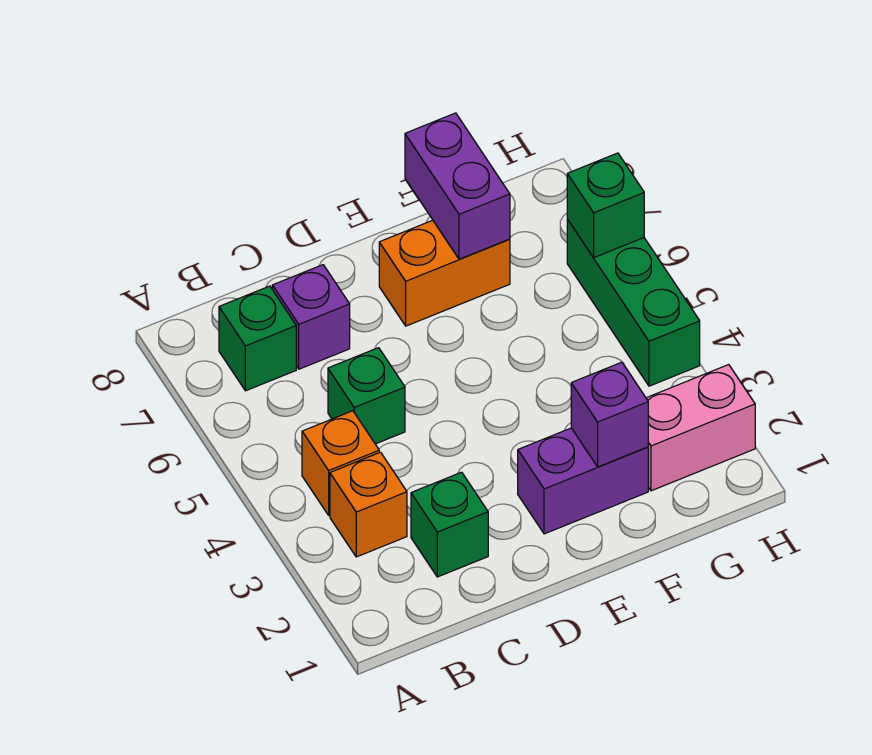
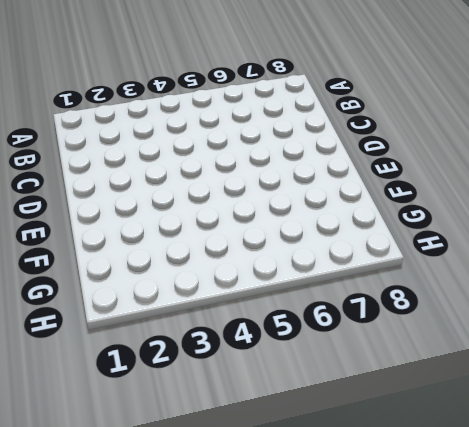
none -> orange brick B3 level 1
none -> orange brick B4 level 1
none -> green brick B7 level 1

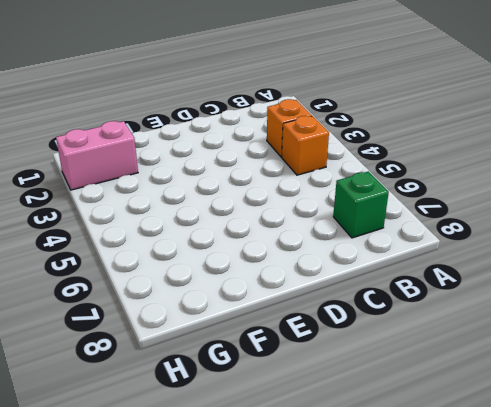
none -> green brick C2 level 1
none -> green brick C5 level 1
none -> purple brick C7 level 1

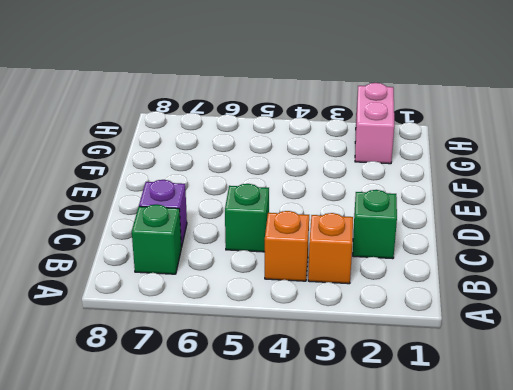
none -> purple brick E2:F2 level 1
none -> orange brick E7:F7 level 1
none -> green brick H4:H6 level 1

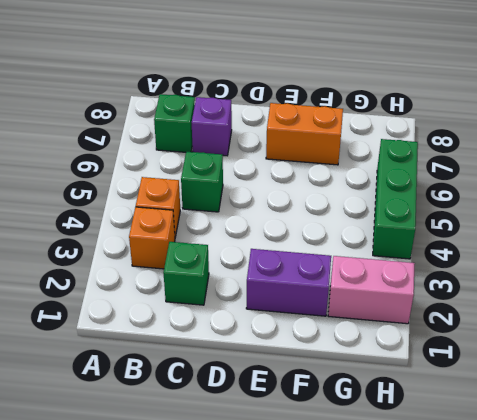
none -> purple brick F2 level 2
none -> purple brick F7:F8 level 2
none -> green brick H6 level 2

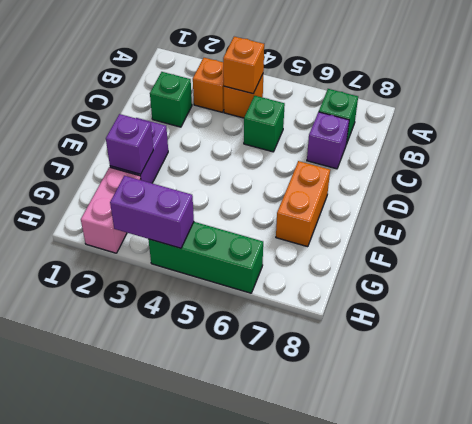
orange brick B4 level 2 -> none
purple brick H3:H4 level 2 -> purple brick F7:F8 level 2
none -> green brick H6 level 2

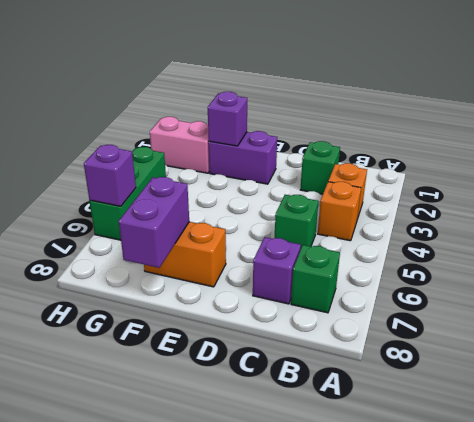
purple brick H6 level 2 -> green brick H6 level 2

